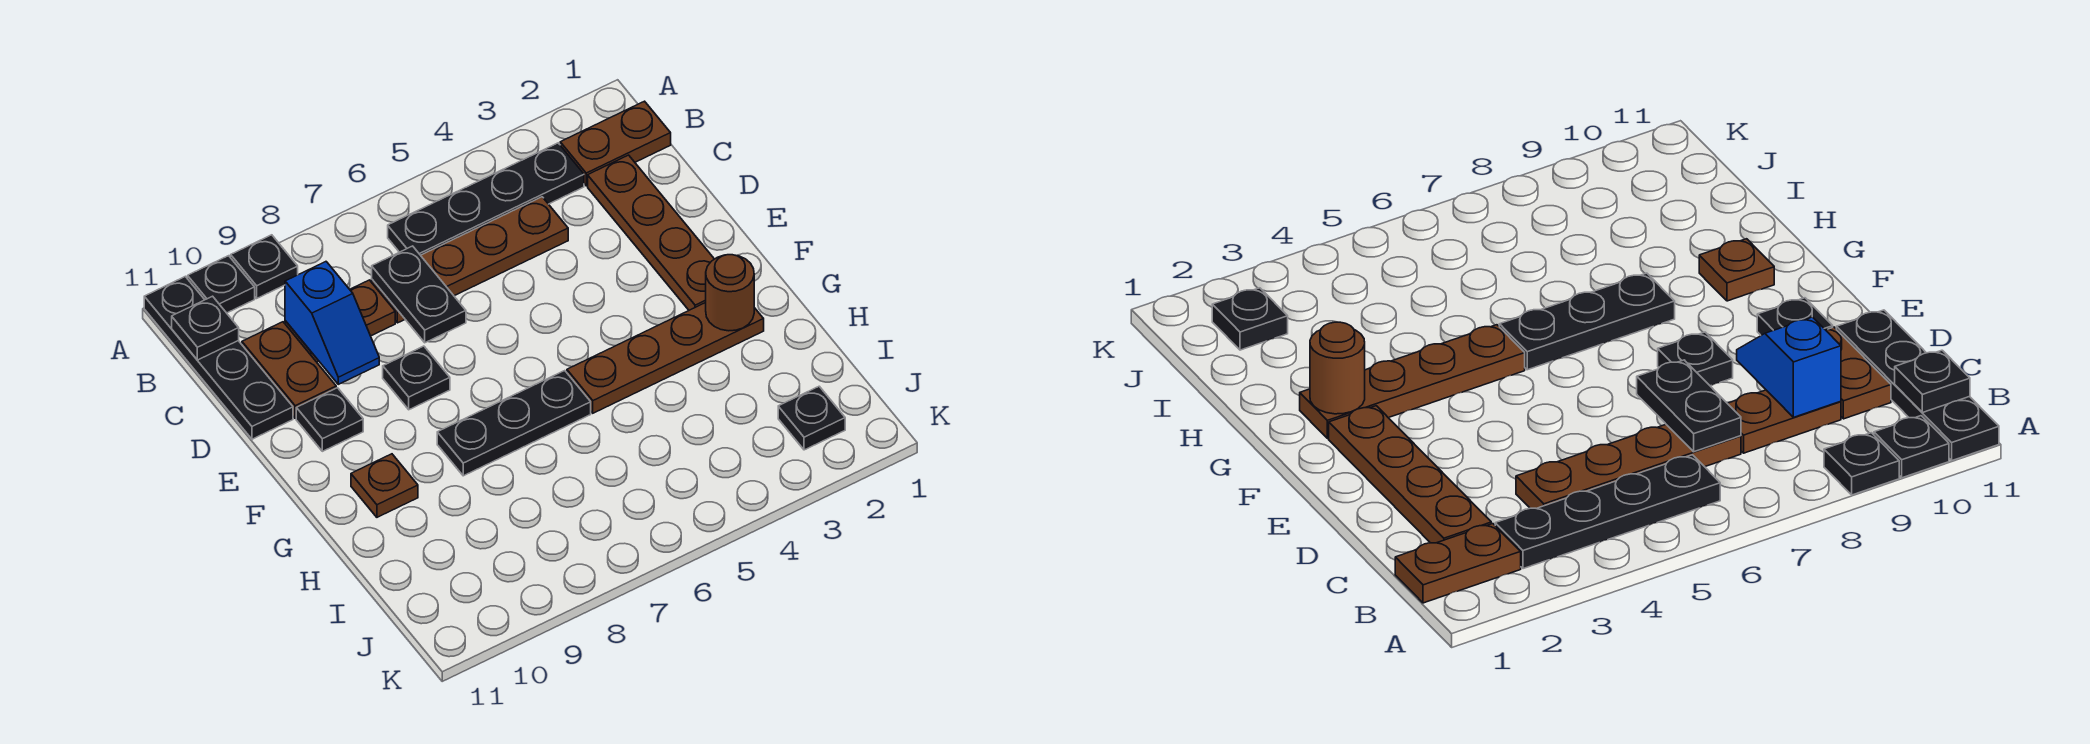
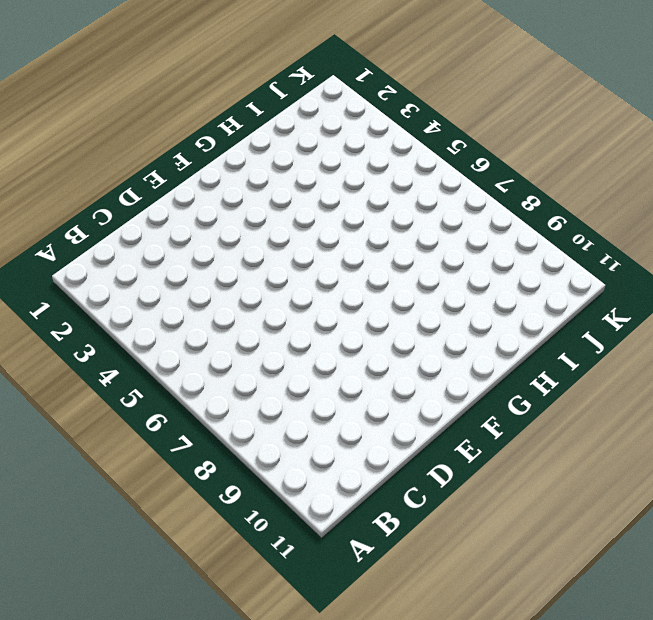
none -> black plate A9 level 1
none -> black plate A10 level 1
none -> black plate A11:D11 level 1

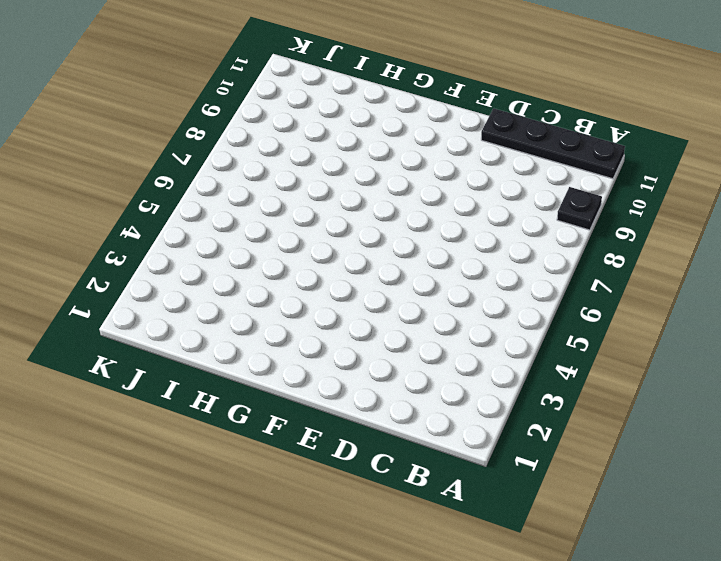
none -> black plate A10 level 1
none -> brown plate B1:B2 level 1
none -> black plate B3:B6 level 1

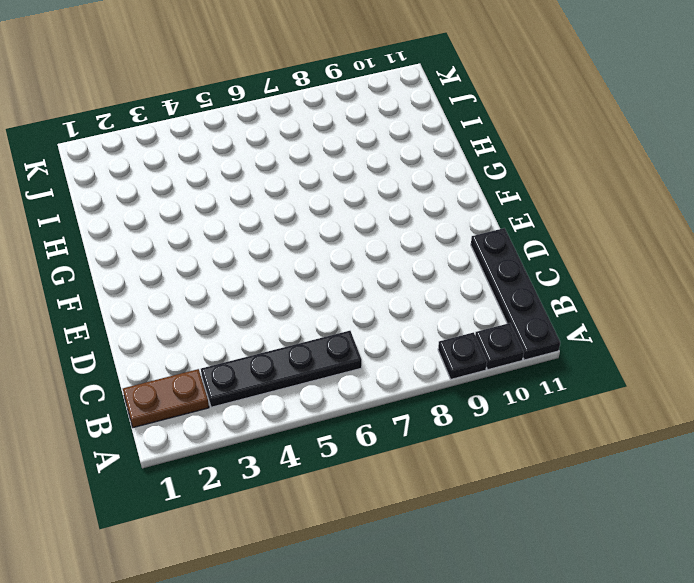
none -> brown plate C2:F2 level 1
none -> brown plate C4:C7 level 1
none -> brown plate C8:C9 level 1

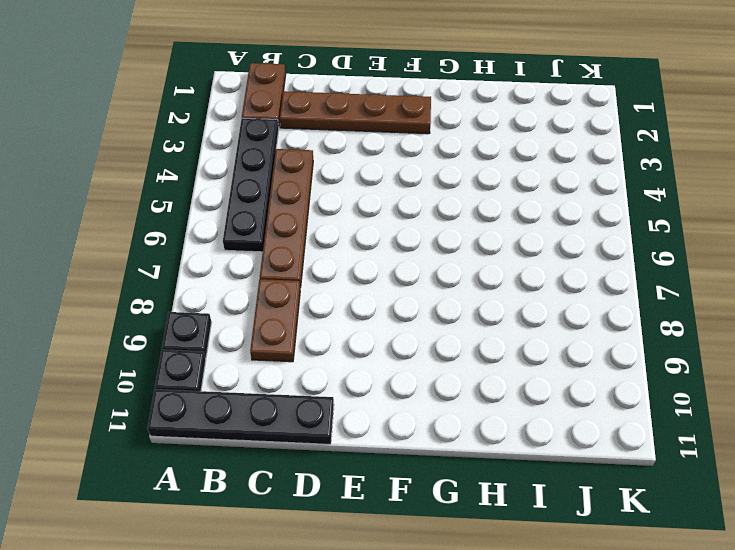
none -> brown plate C10:D10 level 1
none -> black plate E8 level 1
none -> black plate E10 level 1

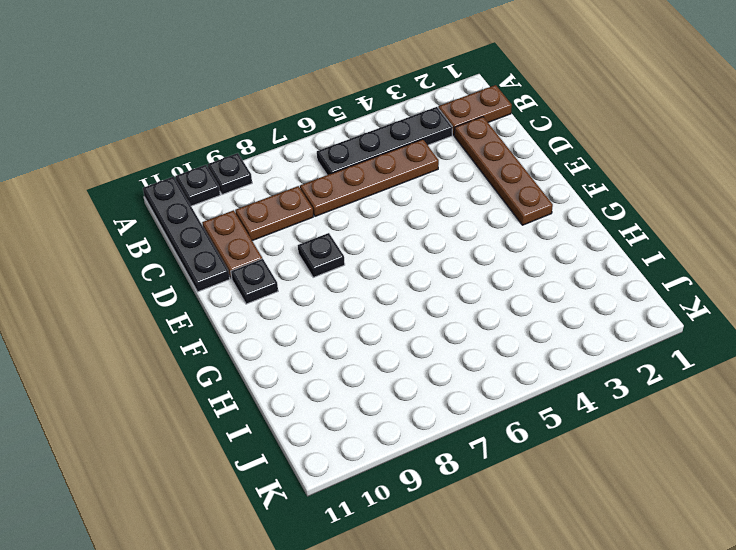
none -> brown plate G2:G5 level 1
none -> black plate G6:G8 level 1
none -> brown plate G10 level 1

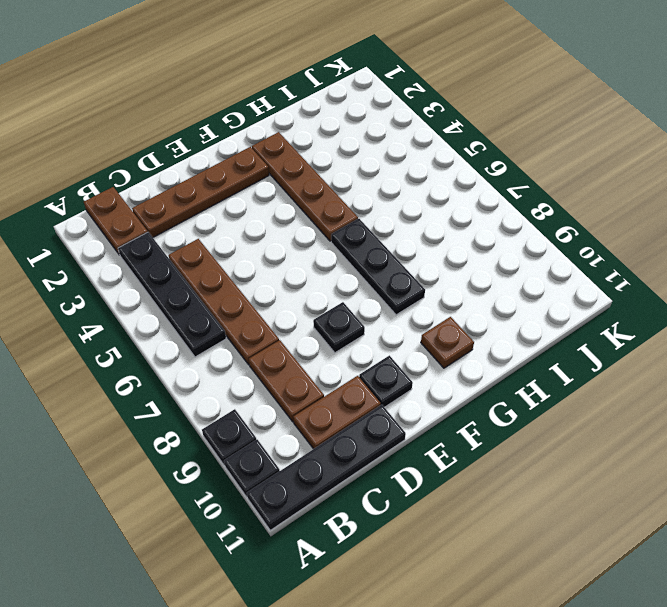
none -> black plate J2 level 1
none -> black plate B11 level 2
none -> black plate C7:D7 level 2

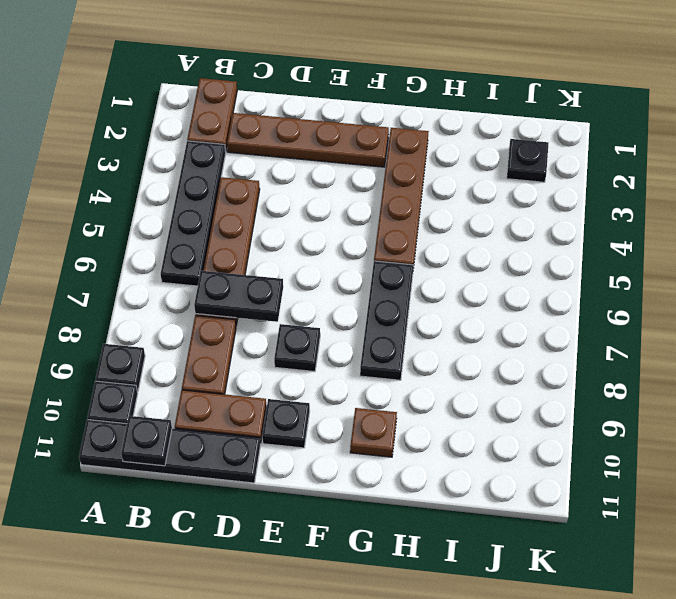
none -> blue slope C9:D9 level 2 top C
none -> brown round brick G2 level 2

